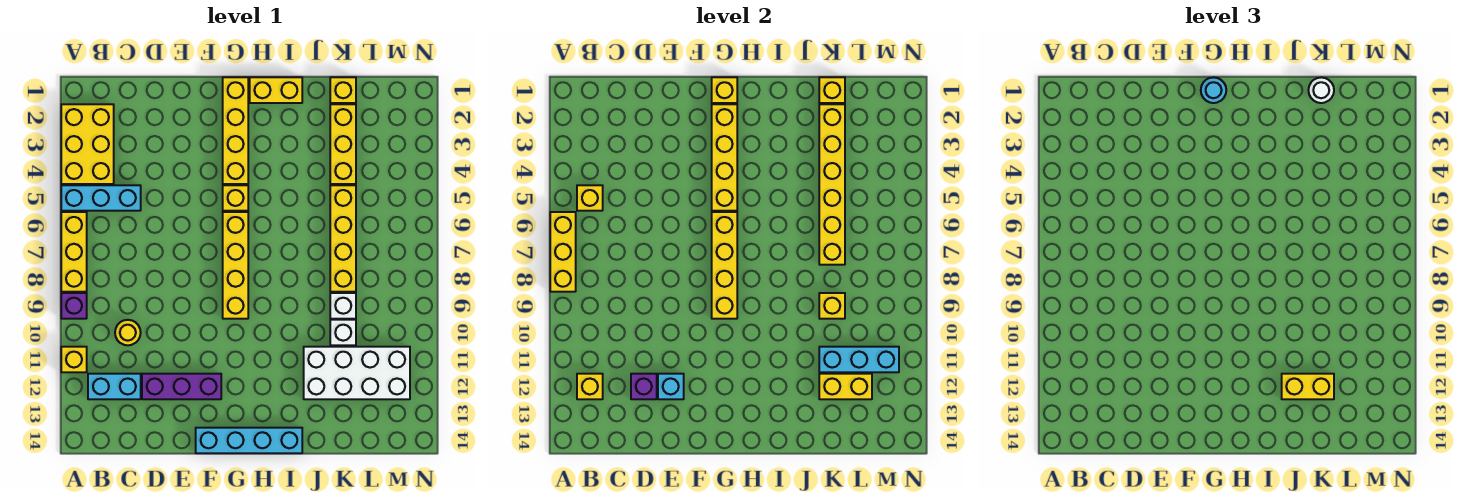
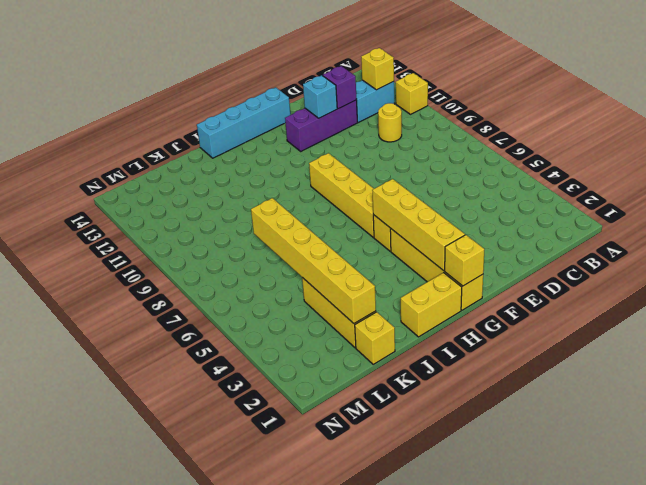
none -> yellow brick A2:B4 level 1
none -> cyan brick A5:C5 level 1
none -> yellow brick A6:A8 level 1
none -> purple brick A9 level 1

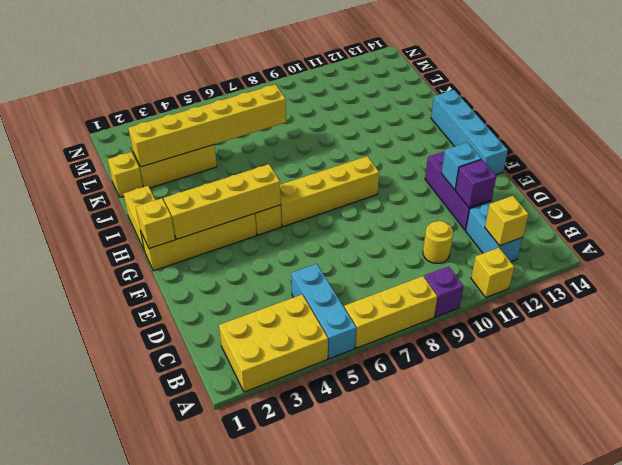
none -> white brick J11:M12 level 1
none -> yellow brick K5:K8 level 1
none -> white brick K9 level 1
none -> white brick K10 level 1

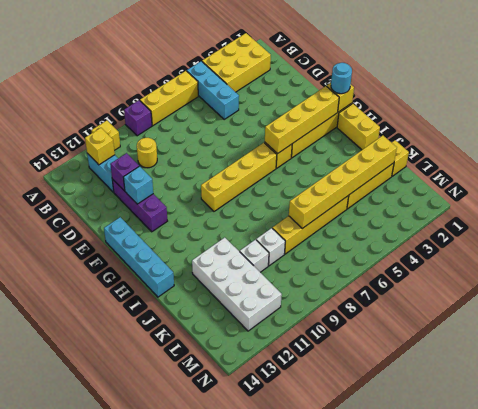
none -> yellow brick A6:A8 level 2
none -> yellow brick B5 level 2
none -> yellow brick G6:G9 level 2
none -> yellow brick K1 level 2

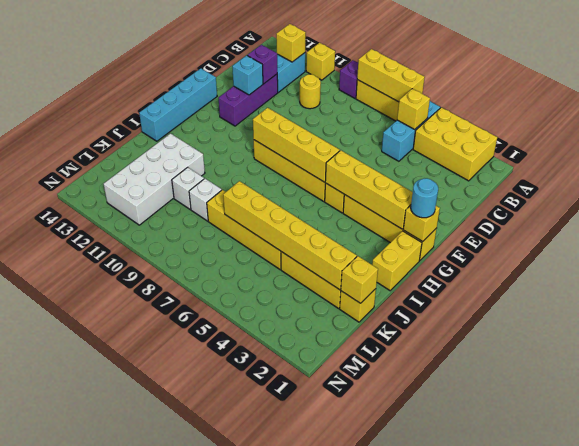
none -> yellow brick K9 level 2
none -> cyan brick K11:M11 level 2
none -> yellow brick K12:L12 level 2
none -> yellow brick J12:K12 level 3

